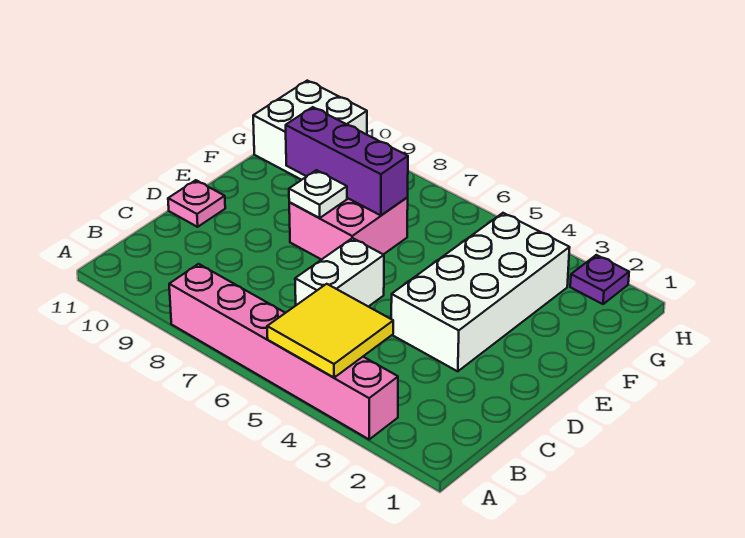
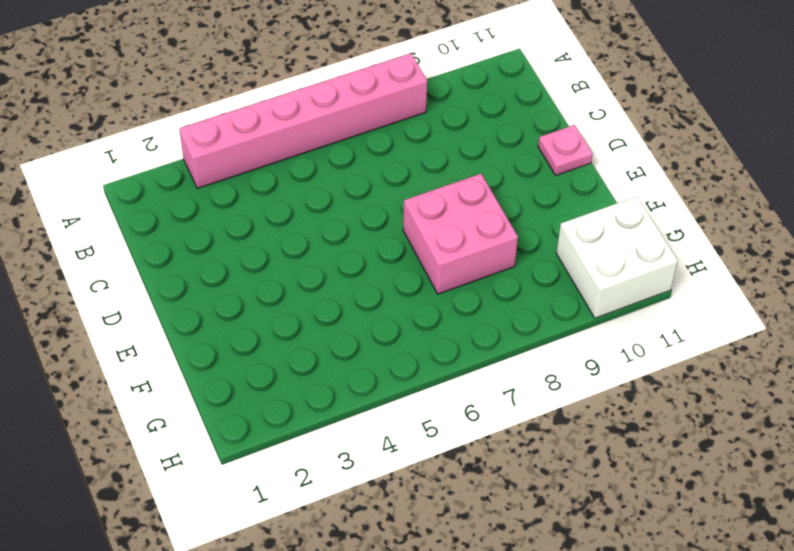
none -> white brick C6:D6 level 1
none -> white brick D3:G4 level 1

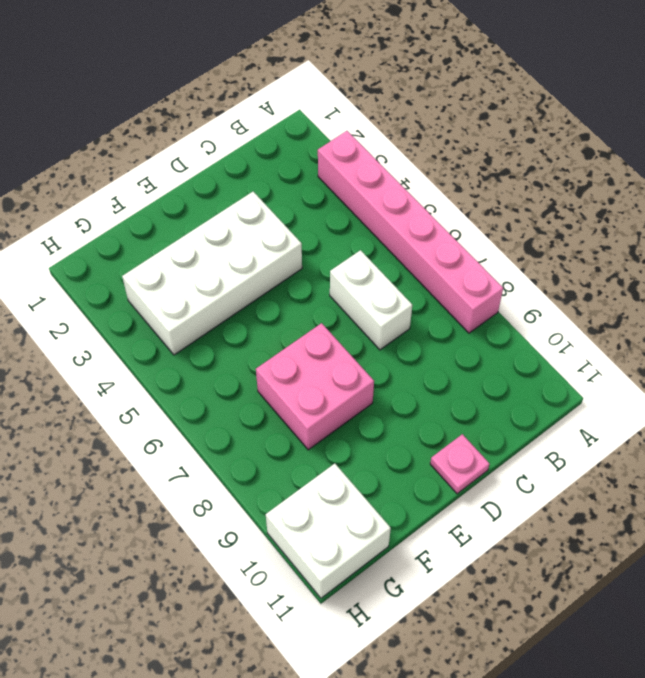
white brick C6:C7 level 1 -> white brick C6:D6 level 1
none -> purple plate H2 level 1
none -> yellow tile A4:B5 level 2

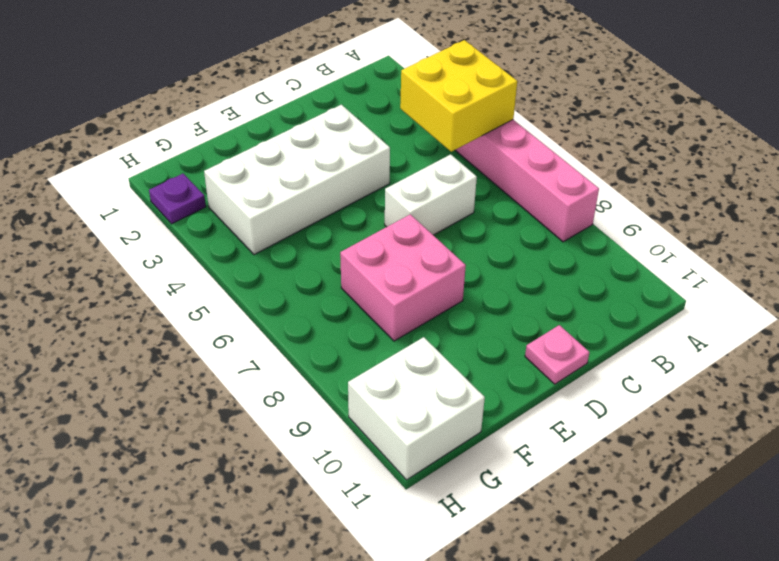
yellow brick A4:B5 level 2 -> yellow tile A4:B5 level 2
none -> white plate E8 level 2
none -> purple brick F7:F9 level 2

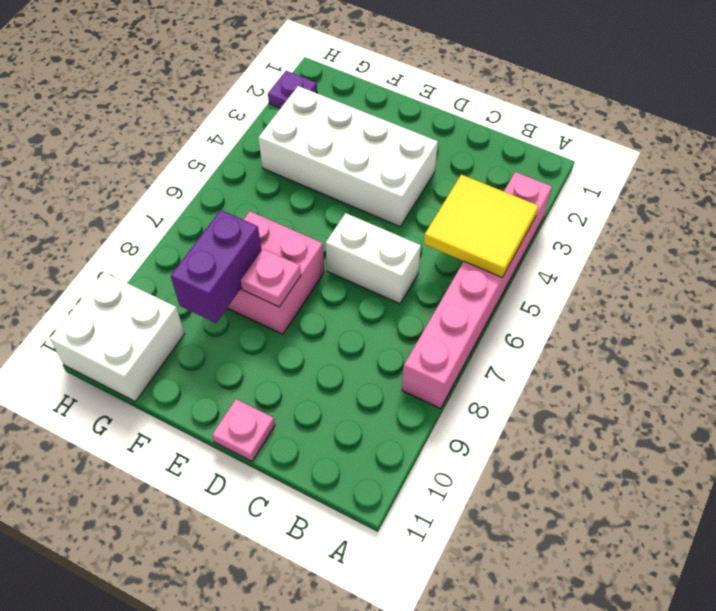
pink plate E8 level 2 -> white plate E8 level 2
purple brick F8:F9 level 2 -> purple brick F7:F9 level 2

